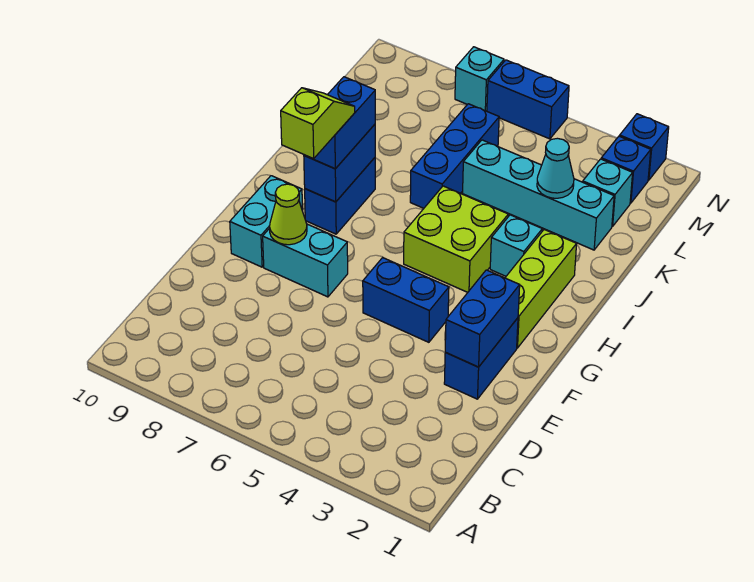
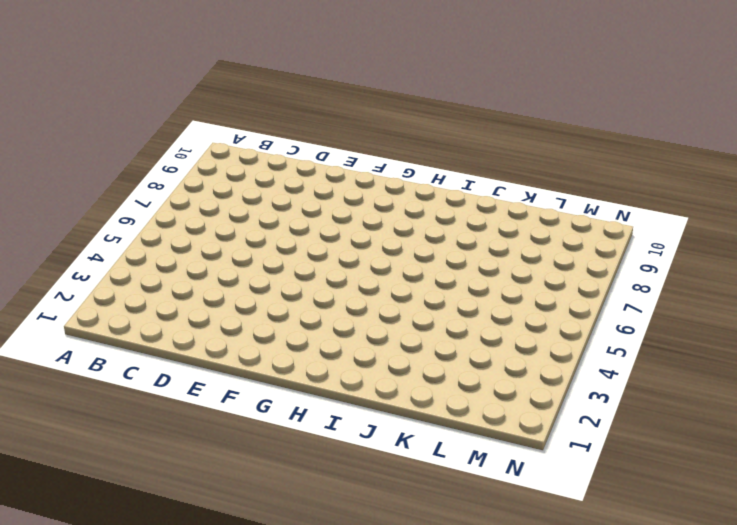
none -> blue brick E2:F2 level 1
none -> blue brick F4:F5 level 1
none -> cyan brick F7:F8 level 1

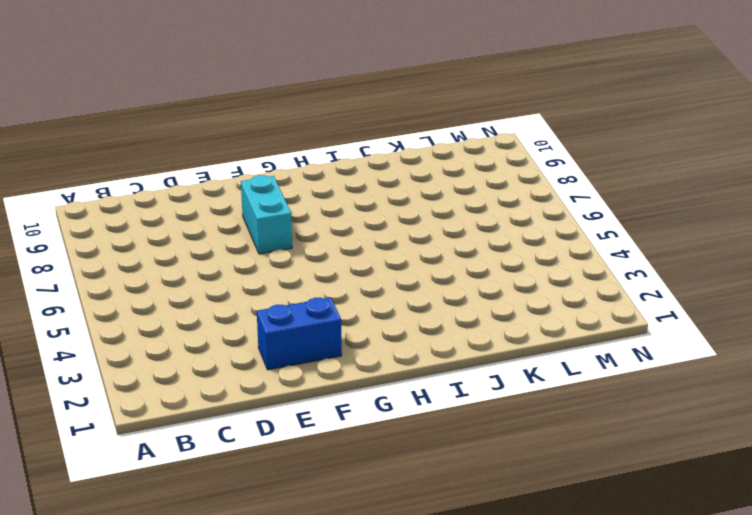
none -> blue brick F4:F5 level 1
none -> cyan brick F9:G9 level 1
none -> lime brick G2:I2 level 1

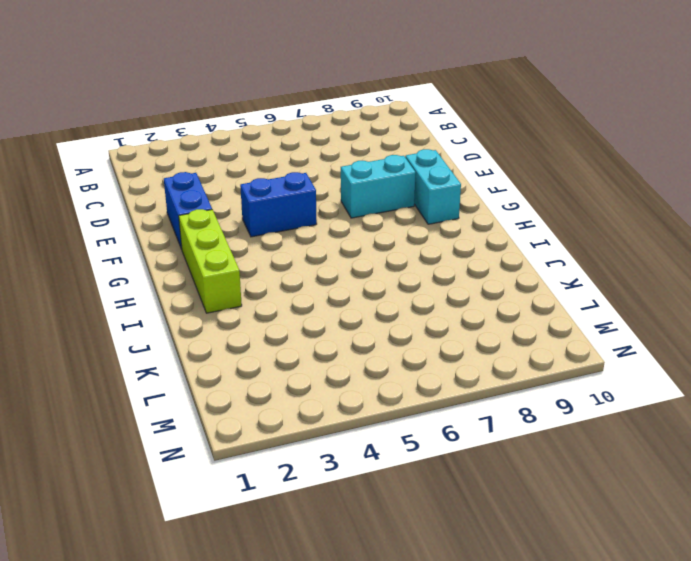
none -> lime brick H4:I5 level 1
none -> blue brick H8:I8 level 1
none -> cyan brick I3 level 1

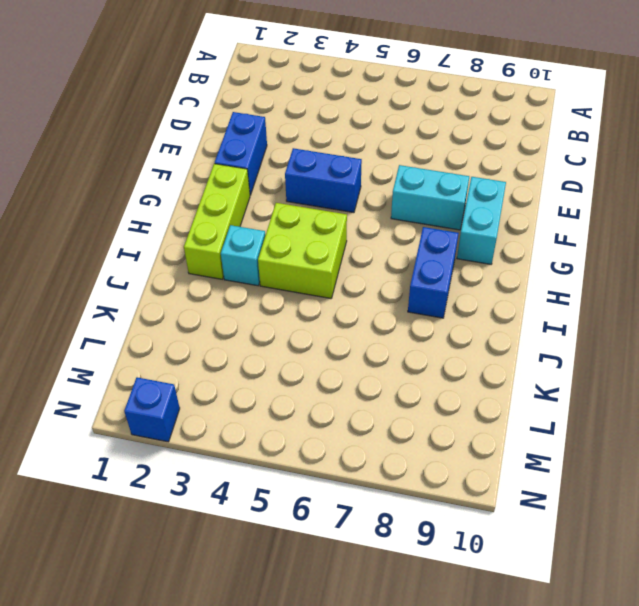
none -> blue brick J6:L6 level 1
none -> cyan brick K2:K5 level 1
none -> cyan brick L2 level 1

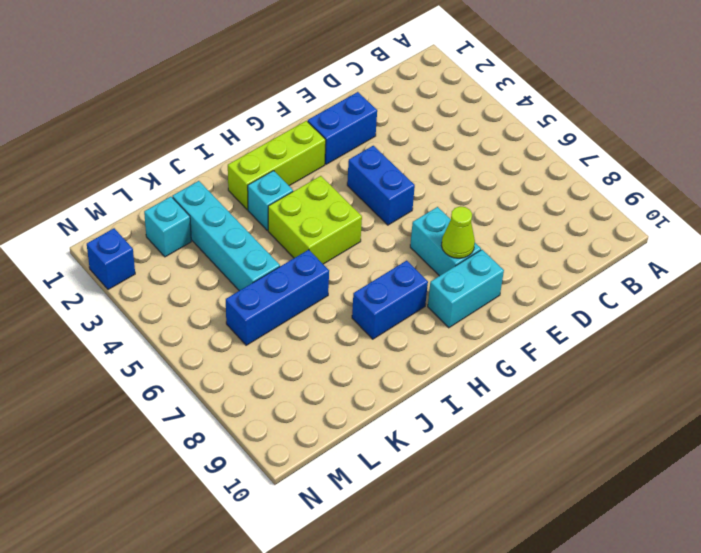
none -> blue brick M2 level 1
none -> blue brick N5:N6 level 1
none -> cyan brick N7 level 1

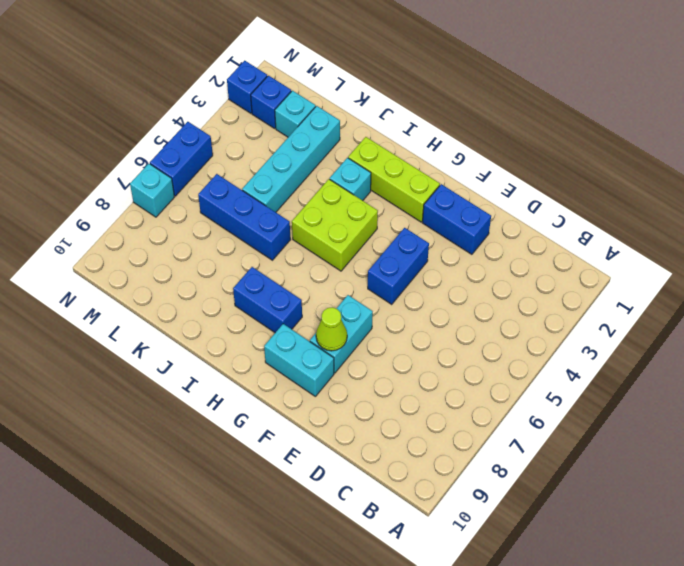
none -> blue brick E2:F2 level 2
none -> blue brick H8:I8 level 2
none -> cyan cone K3 level 2

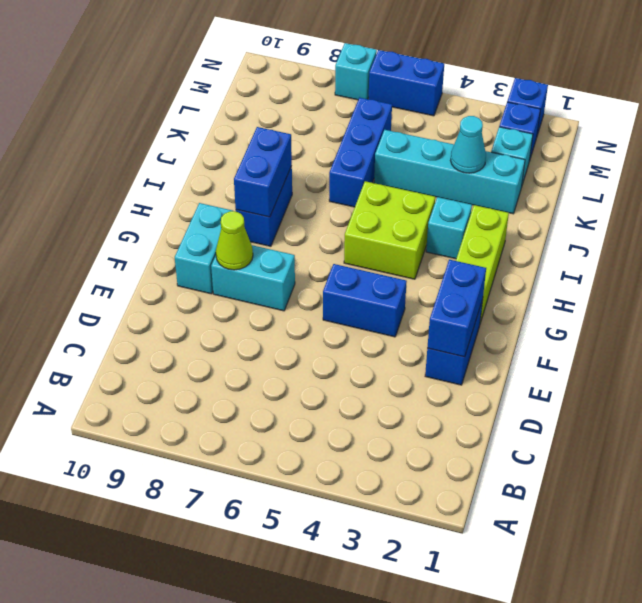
none -> blue brick H8:I8 level 3
none -> lime slope G8:H8 level 4 top G

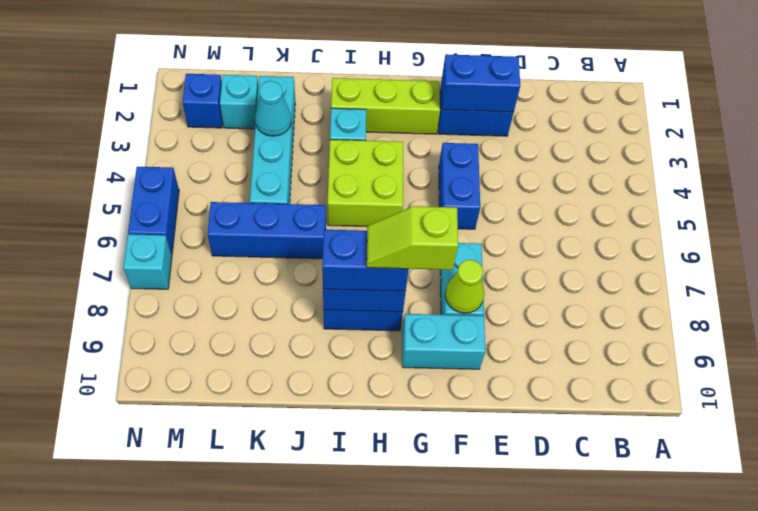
none -> blue brick N2 level 1

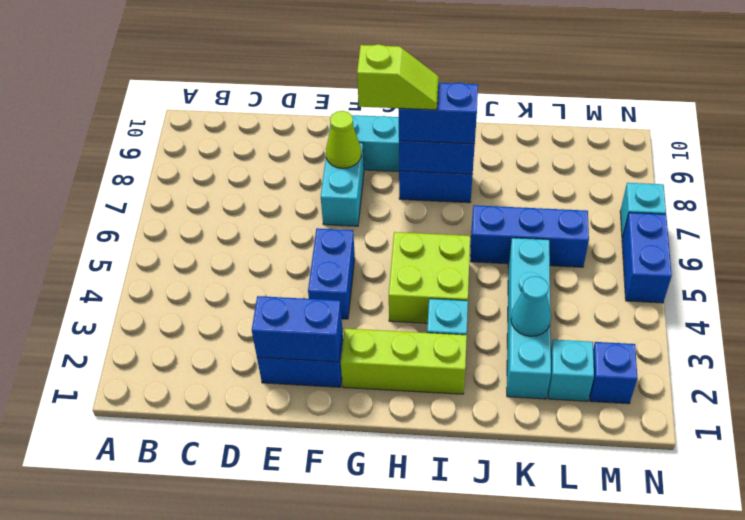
none -> blue brick N2 level 1

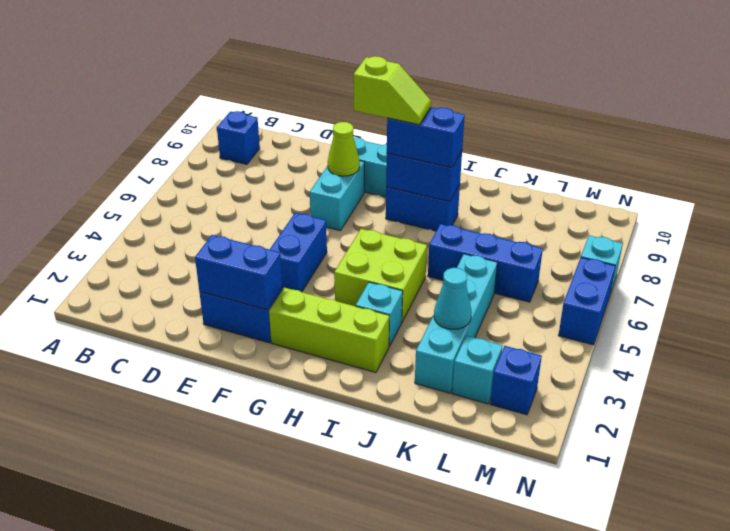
blue brick B9 level 1 -> blue brick N2 level 1

